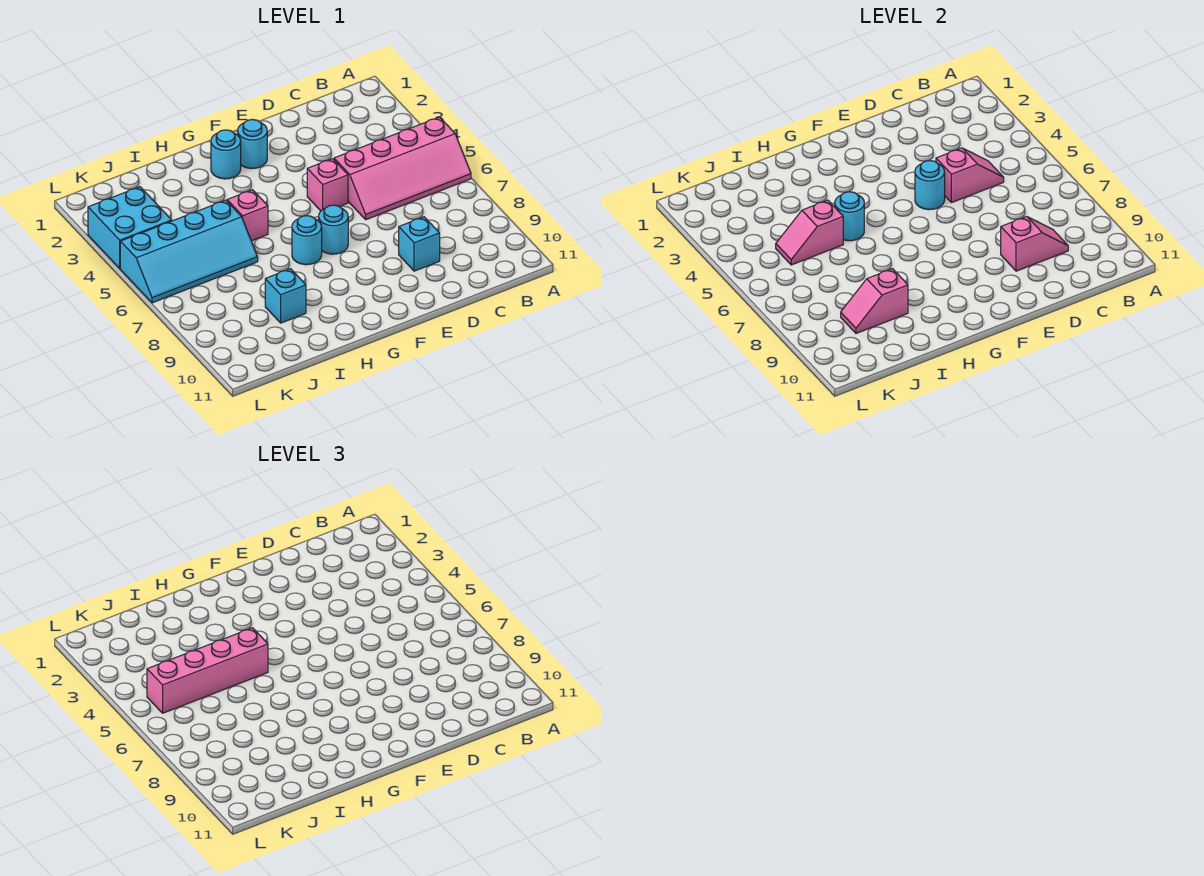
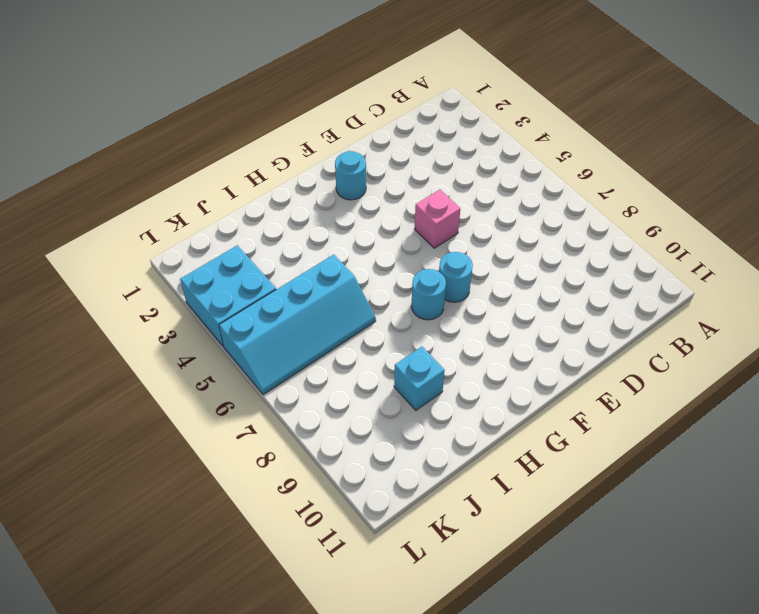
none -> pink slope A5:D6 level 1 top 5
none -> cyan brick D9 level 1
none -> cyan round brick G2 level 1

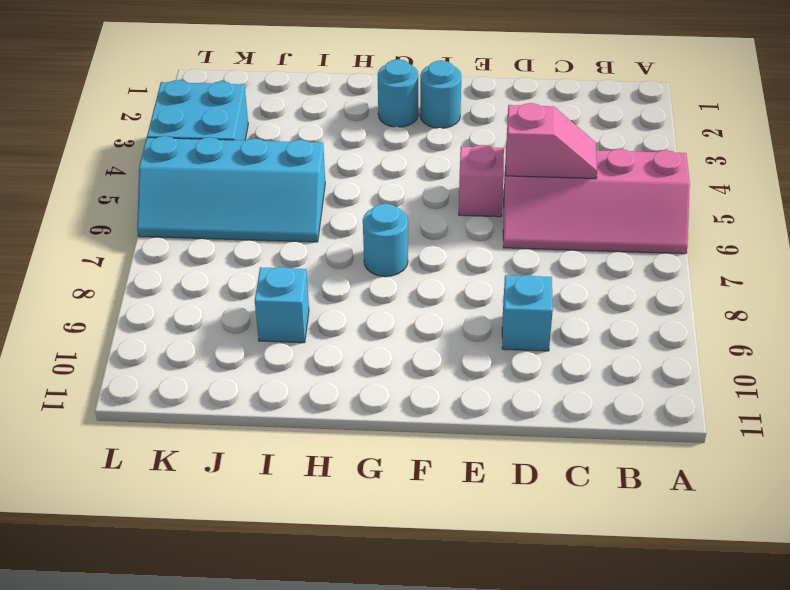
none -> cyan round brick F7 level 1
none -> pink brick H5 level 1
none -> pink slope C9:D9 level 2 top D

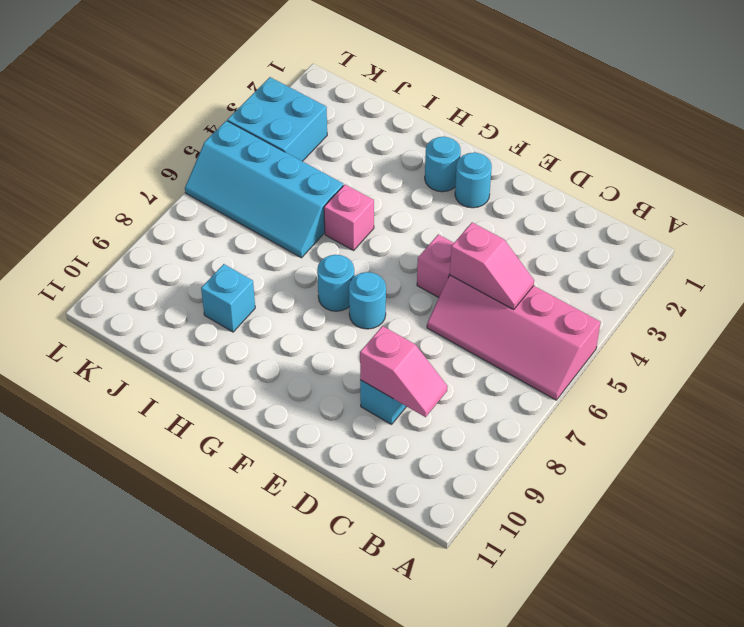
none -> cyan round brick E5 level 2
none -> cyan round brick H5 level 2
none -> pink slope I5:J5 level 2 top I

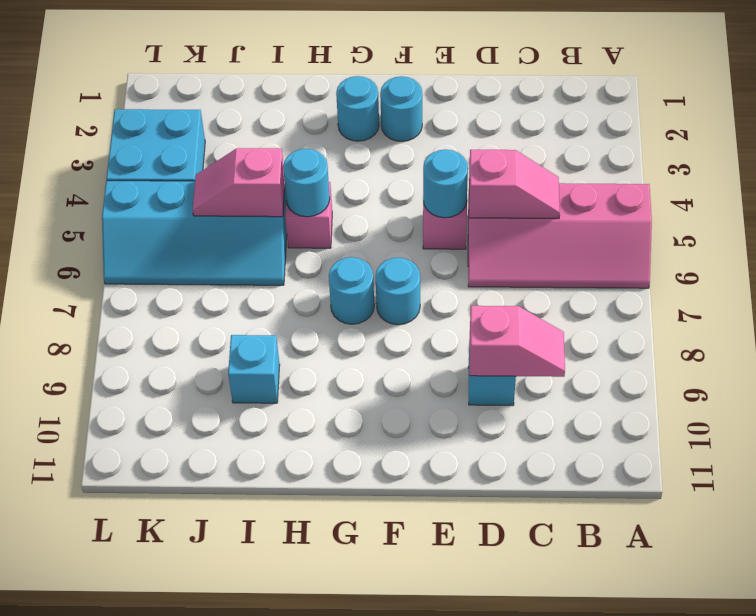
none -> pink slope I9:J9 level 2 top I
none -> pink brick H5:K5 level 3

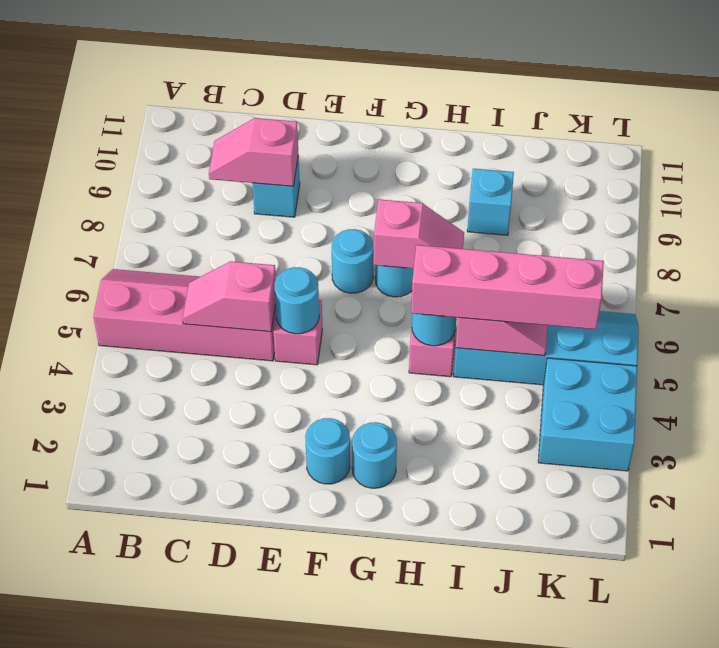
pink slope G7:H7 level 2 top G -> pink slope I9:J9 level 2 top I

